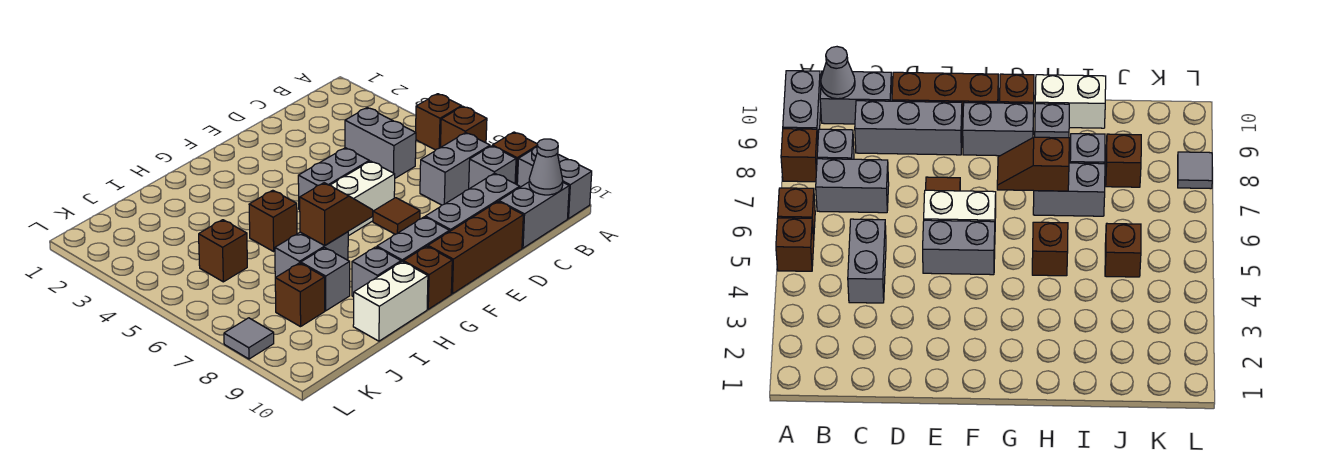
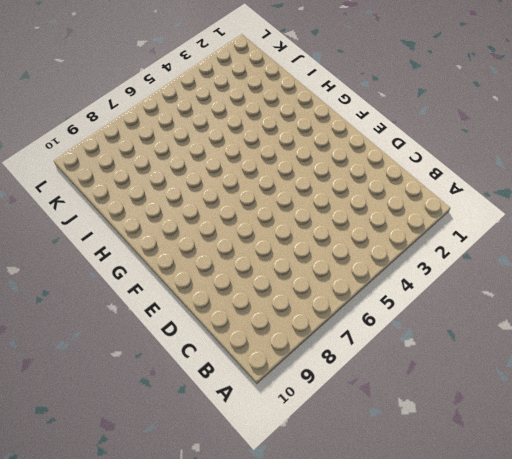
none -> brown brick A5 level 1
none -> brown brick A6 level 1
none -> brown brick A8 level 1

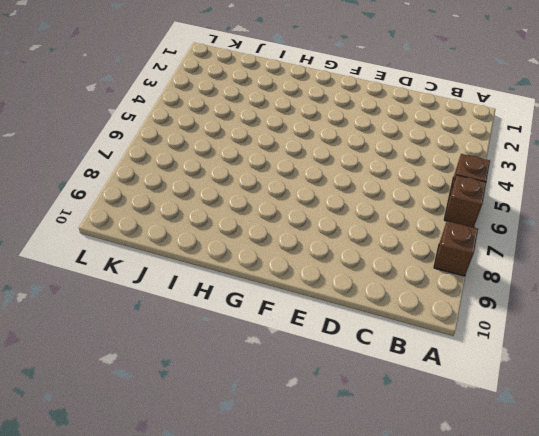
none -> grey brick A9:A10 level 1
none -> grey brick B7:C7 level 1
none -> grey brick B8 level 1

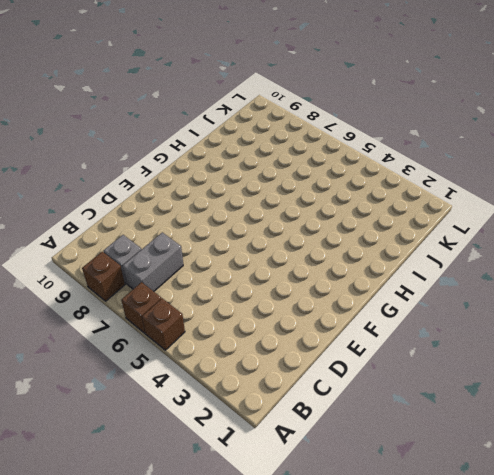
none -> grey brick A9:A10 level 1
none -> grey brick B10:C10 level 1
none -> grey brick C4:C5 level 1

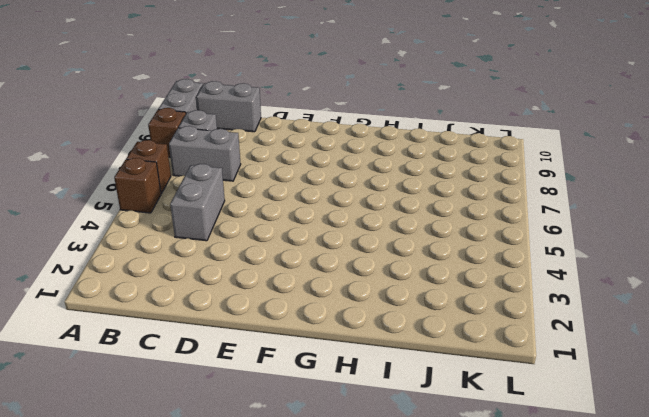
none -> grey brick C9:E9 level 1
none -> brown brick D10:F10 level 1
none -> grey brick E5:F5 level 1

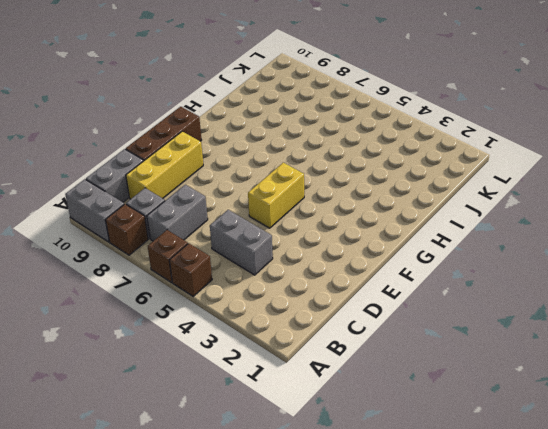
yellow brick C9:E9 level 1 -> grey brick C9:E9 level 1
yellow brick E5:F5 level 1 -> grey brick E5:F5 level 1
none -> white brick E6:F6 level 1
none -> brown tile E7 level 1
none -> grey brick F9:G9 level 1

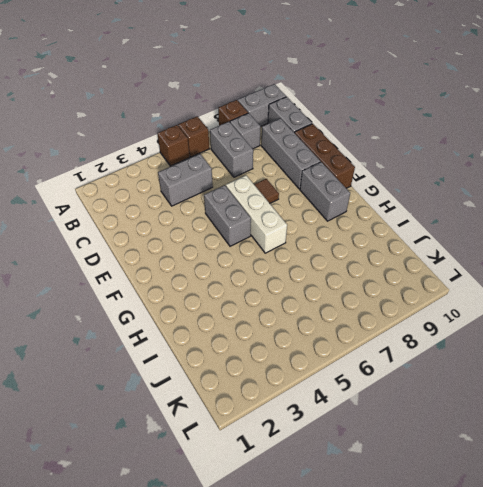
white brick E6:G6 level 1 -> white brick E6:F6 level 1
none -> brown brick G10 level 1
none -> brown brick H5 level 1
none -> grey brick H7:I7 level 1

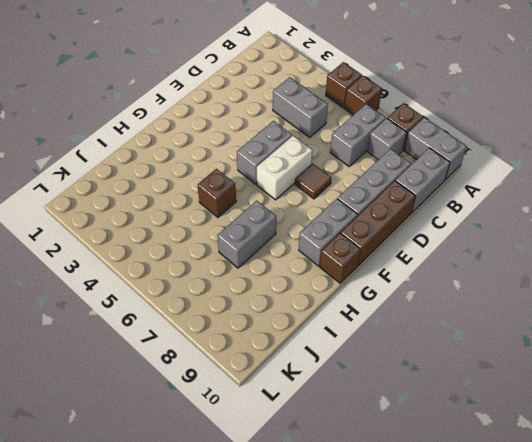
none -> grey brick H9 level 1
none -> white brick H10:I10 level 1
none -> grey brick I8 level 1

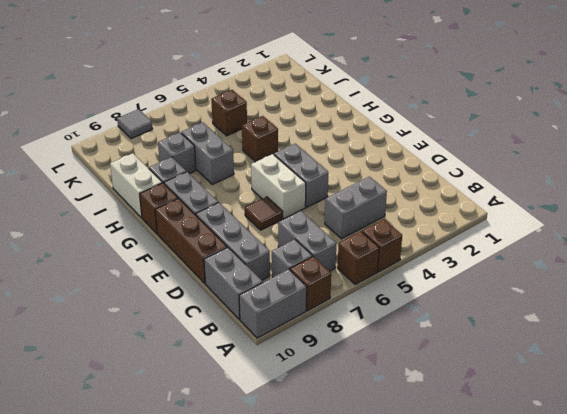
none -> brown brick J8 level 1
none -> grey cone B10 level 2
none -> brown slope G7:H7 level 2 top H

